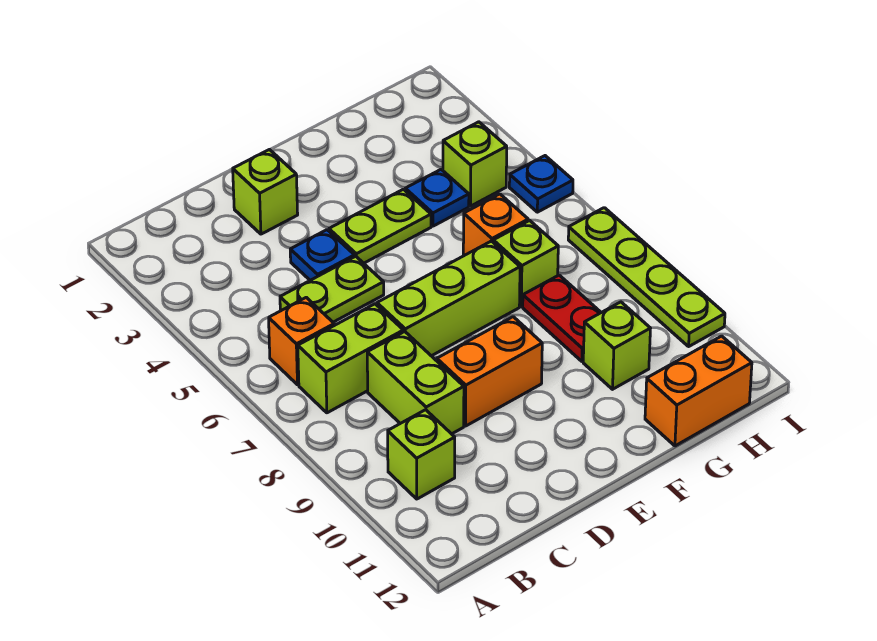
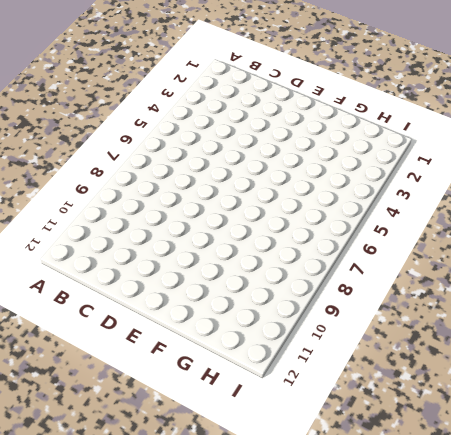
none -> orange brick B6 level 1
none -> lime brick B7:C7 level 1
none -> lime brick B10 level 1

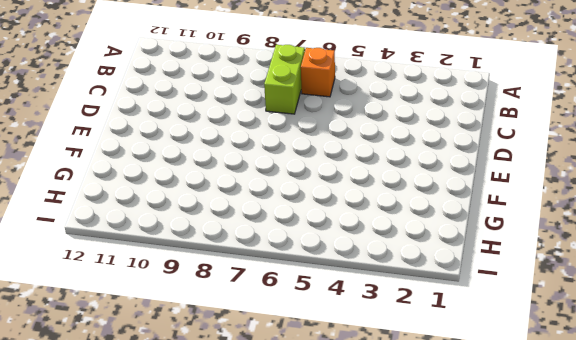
none -> lime brick B10 level 1
none -> lime plate C5:D5 level 1
none -> lime brick C8:C9 level 1

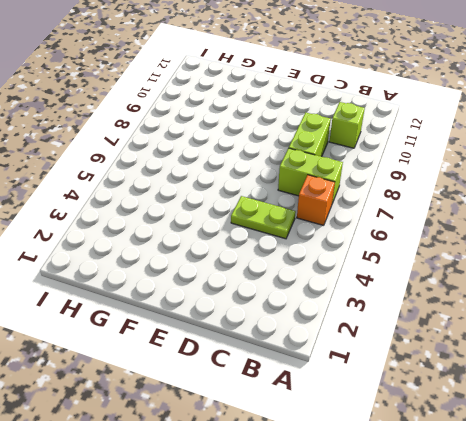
none -> lime brick D2 level 1
none -> blue plate D4 level 1
none -> lime brick D7:F7 level 1

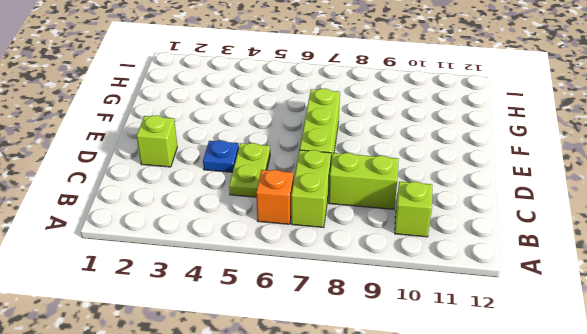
none -> orange brick D9:E9 level 1
none -> lime plate E4:F4 level 1
none -> blue plate G4 level 1

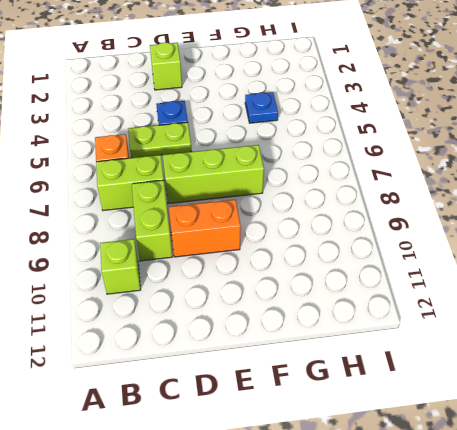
none -> lime plate E4:F4 level 1
none -> orange brick G6 level 1
none -> lime brick G7 level 1

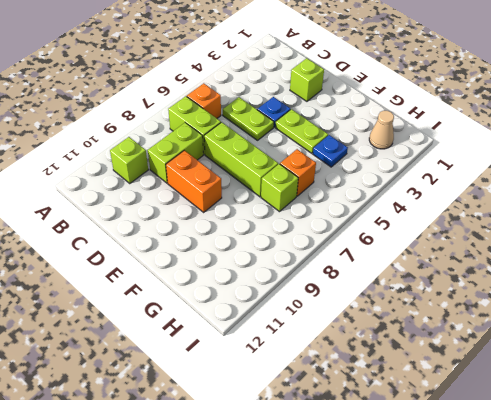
tan cone H2 level 1 -> none
none -> red plate G8:G9 level 1
none -> lime brick G10 level 1
none -> orange brick G12:H12 level 1

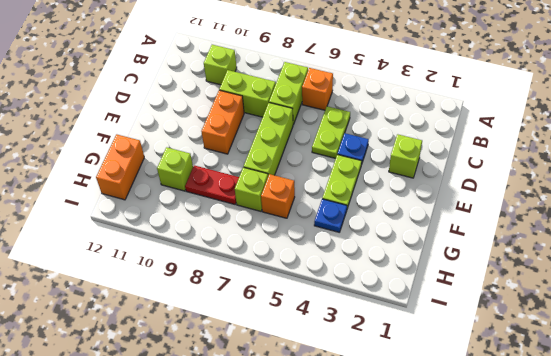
none -> lime brick H4 level 1
none -> blue plate I5 level 1
none -> lime plate I7:I10 level 1

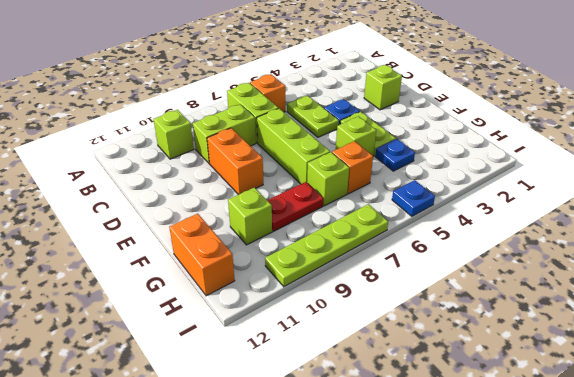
lime brick F5 level 1 -> lime brick H4 level 1

